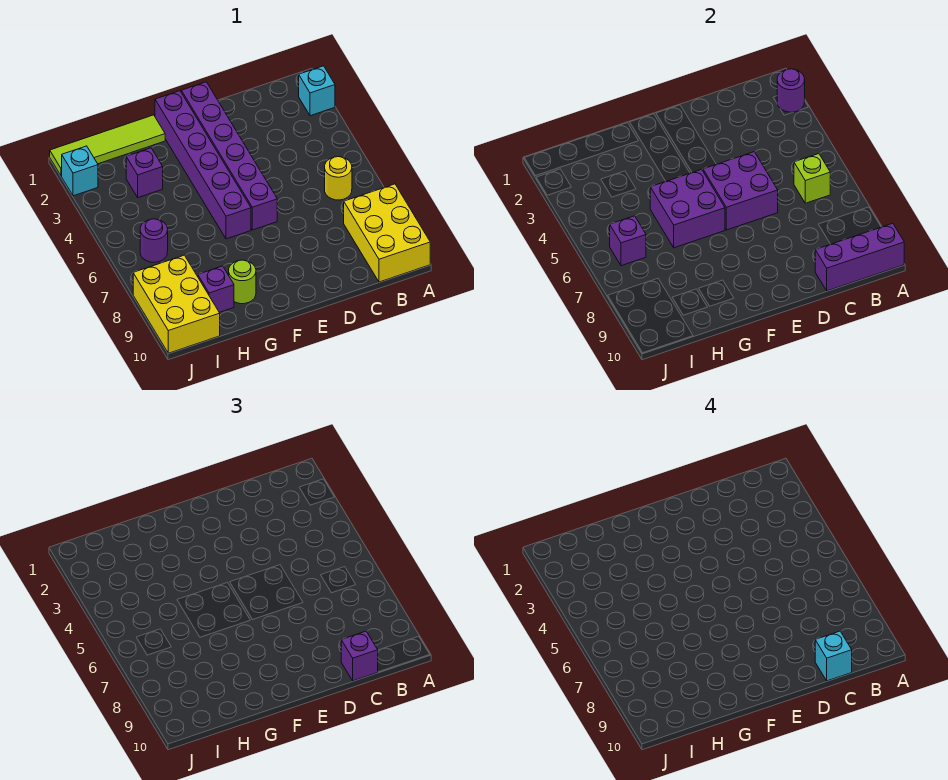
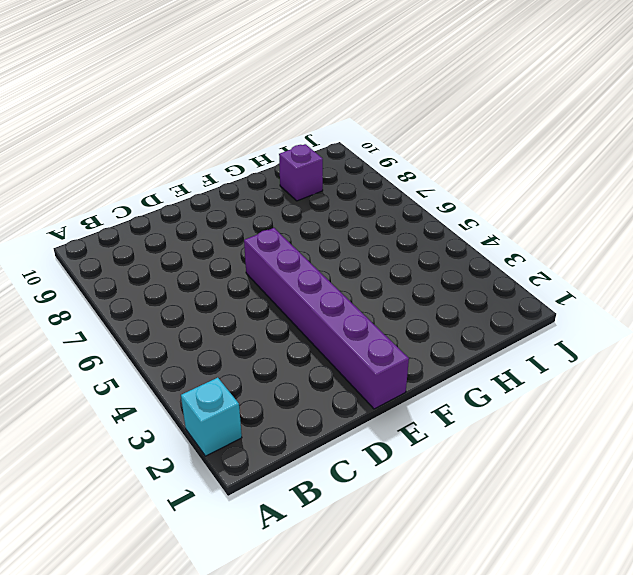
none -> yellow brick A8:B10 level 1
none -> yellow round brick B6 level 1
none -> purple brick F1:F6 level 1

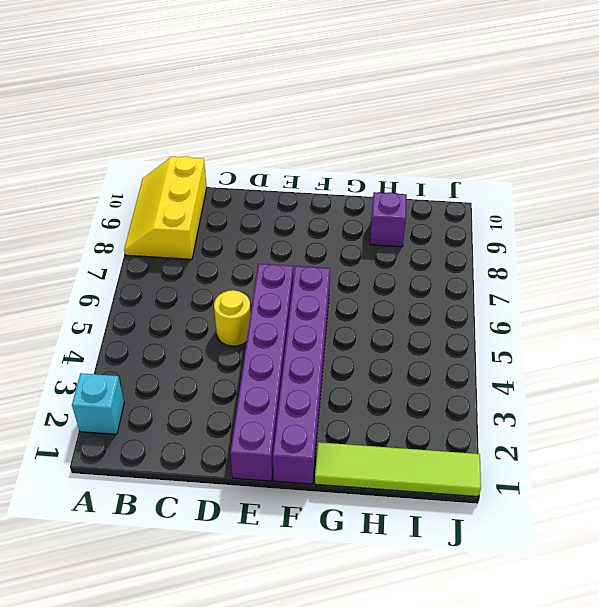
yellow slope A8:B10 level 1 top B -> yellow brick A8:B10 level 1
yellow round brick D5 level 1 -> yellow round brick B6 level 1
none -> lime round brick G9 level 1
none -> purple brick H3 level 1
none -> purple round brick I6 level 1

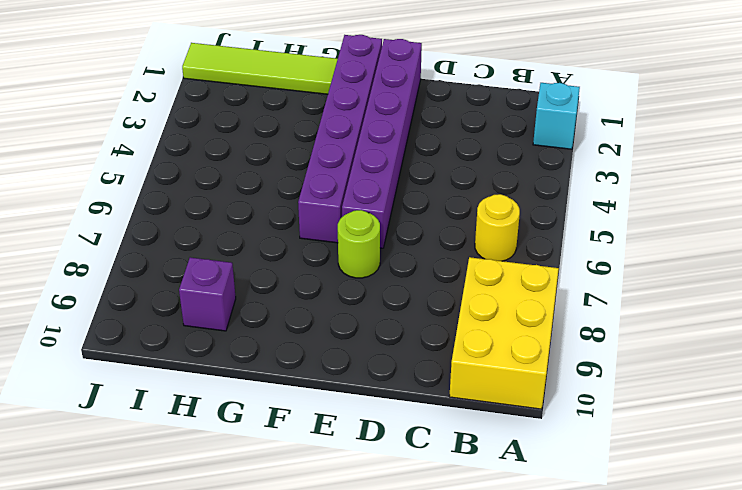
lime round brick E7 level 1 -> lime round brick G9 level 1
none -> purple brick H3 level 1
none -> purple round brick I6 level 1
none -> yellow brick I8:J10 level 1

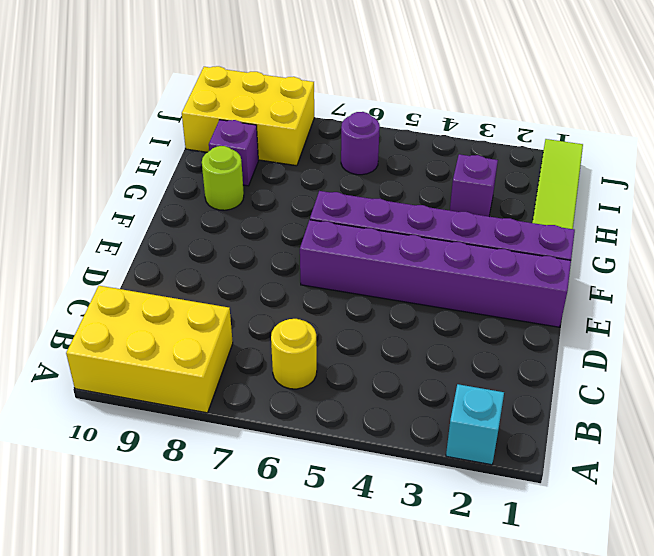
none -> cyan brick J2 level 1
none -> purple round brick A2 level 2
none -> purple brick A10:C10 level 2

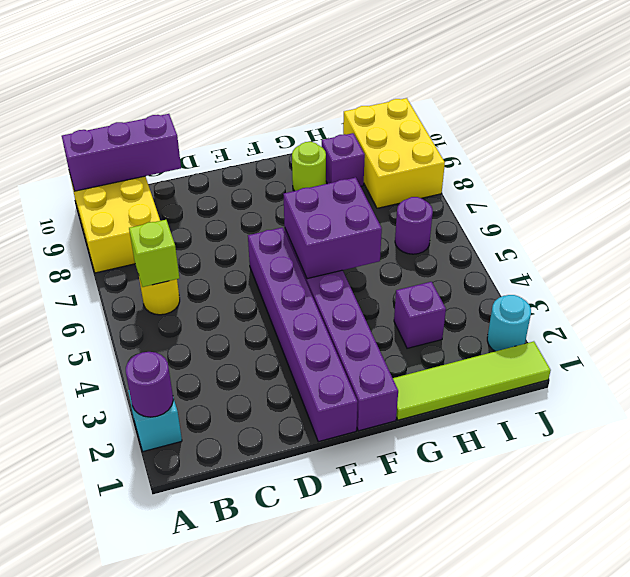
cyan round brick J2 level 1 -> cyan brick J2 level 1
none -> purple brick D5:E6 level 2
none -> purple brick I6 level 2
none -> purple brick C10 level 3

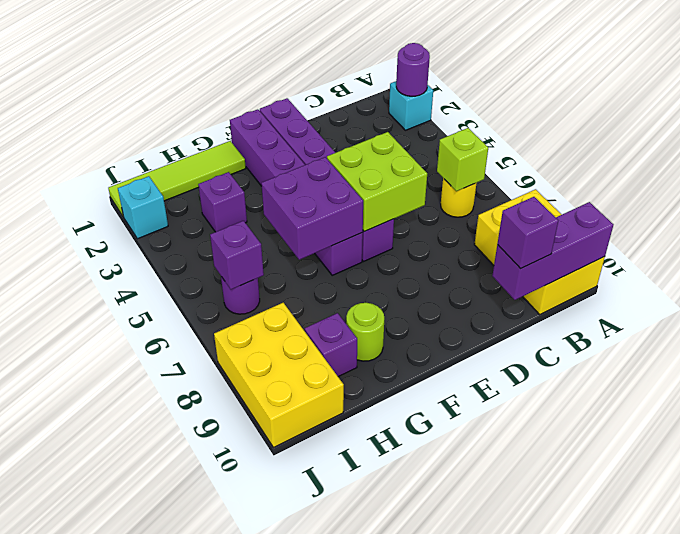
lime brick D5:E6 level 2 -> purple brick D5:E6 level 2
none -> cyan brick C10 level 4

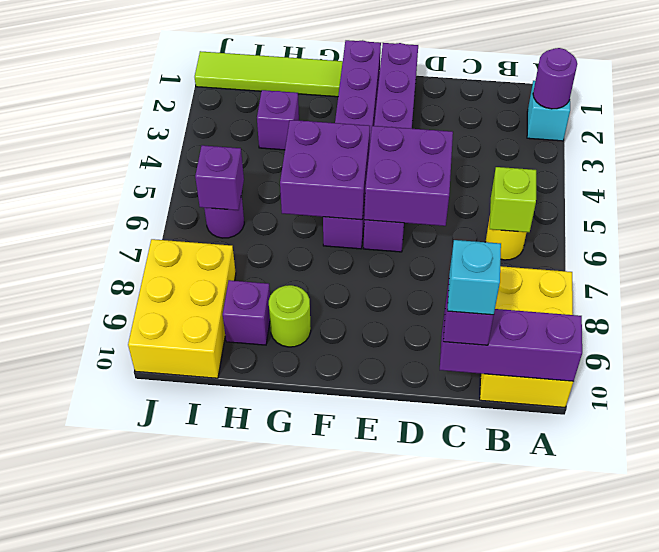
none -> cyan brick J2 level 1

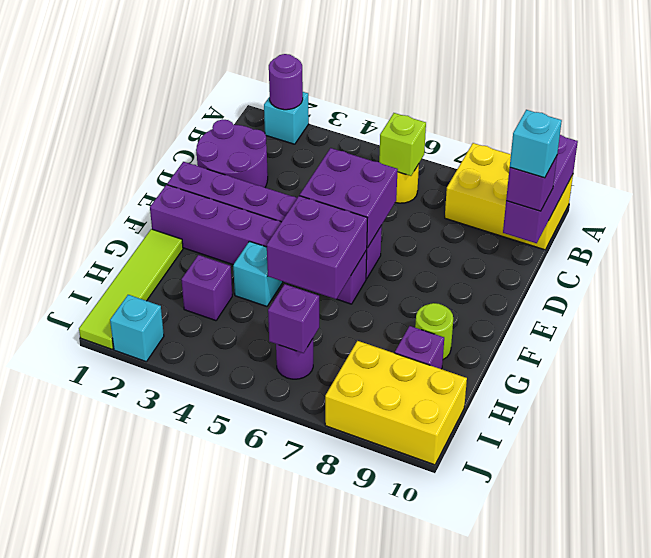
purple round brick C1:D2 level 1 -> none
cyan brick G4 level 1 -> none

